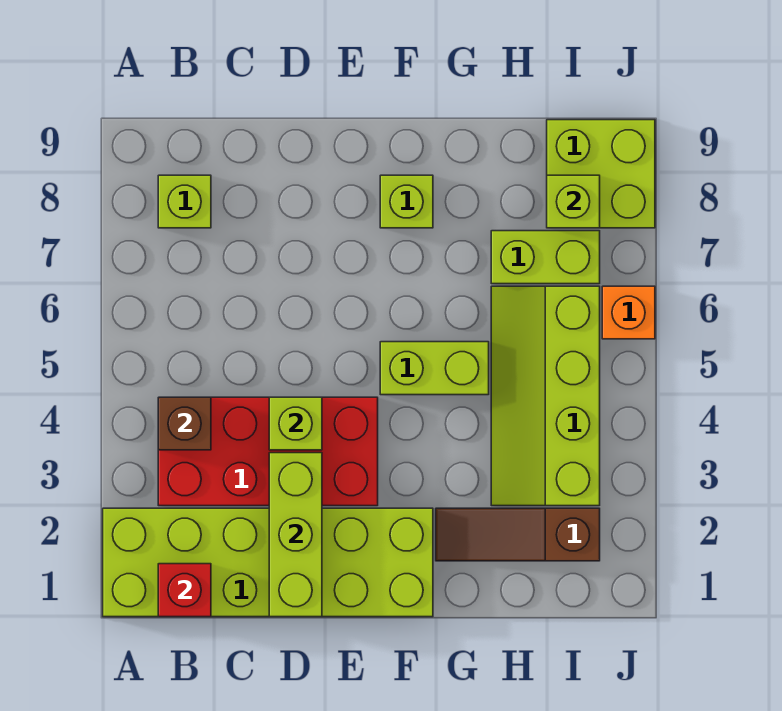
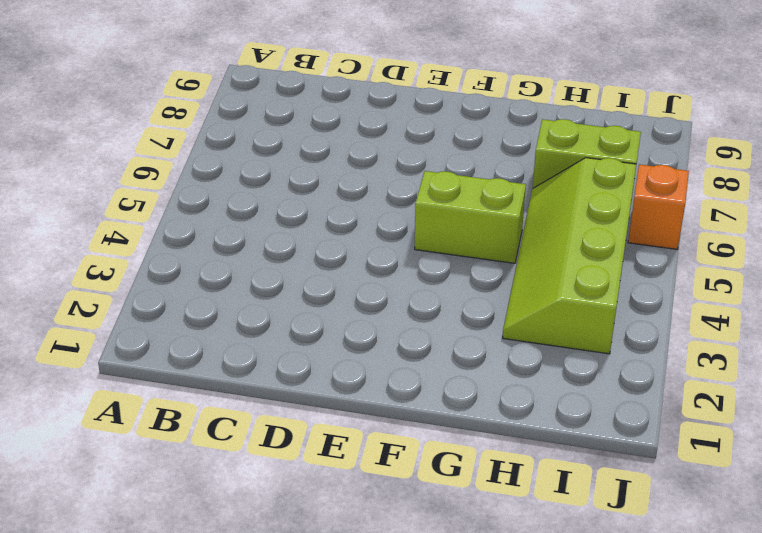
none -> lime brick A1:F2 level 1
none -> red brick B3:E4 level 1
none -> lime brick B8 level 1

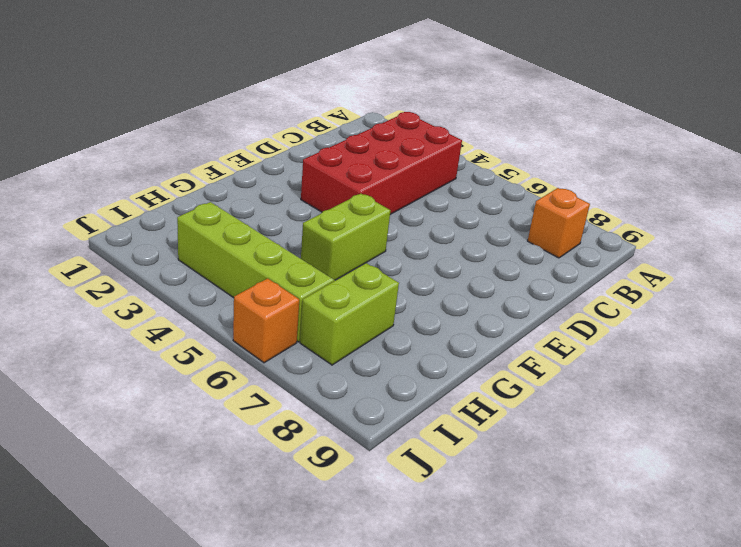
orange brick B8 level 1 -> lime brick B8 level 1
none -> lime brick A1:F2 level 1
none -> lime brick F8 level 1
none -> brown slope G2:I2 level 1 top I

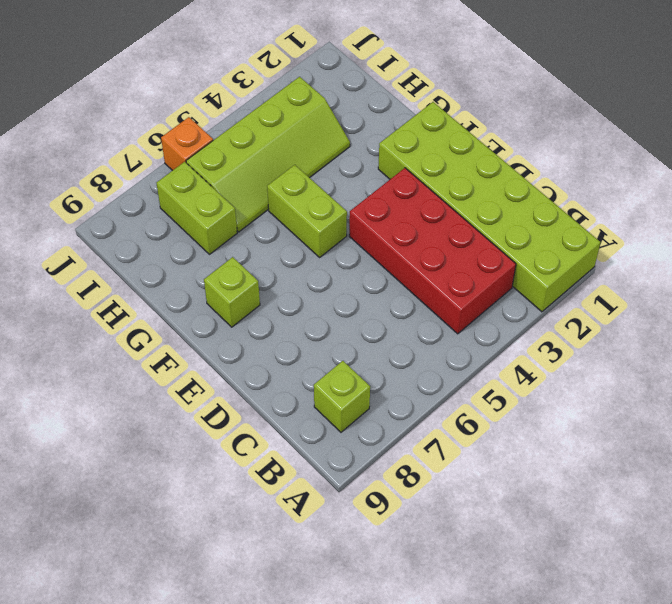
none -> brown slope G2:I2 level 1 top I
none -> lime brick I8:J9 level 1
none -> red brick B1 level 2

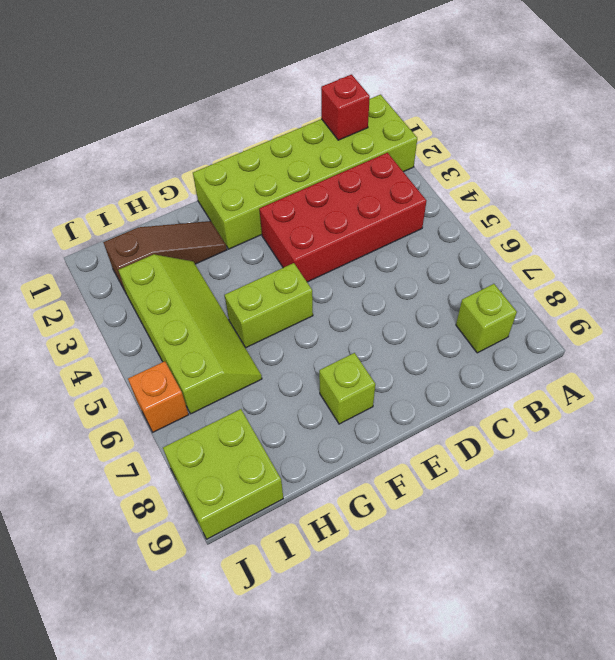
none -> lime brick H7:I7 level 1
none -> brown brick B4 level 2
none -> lime brick D1:D3 level 2

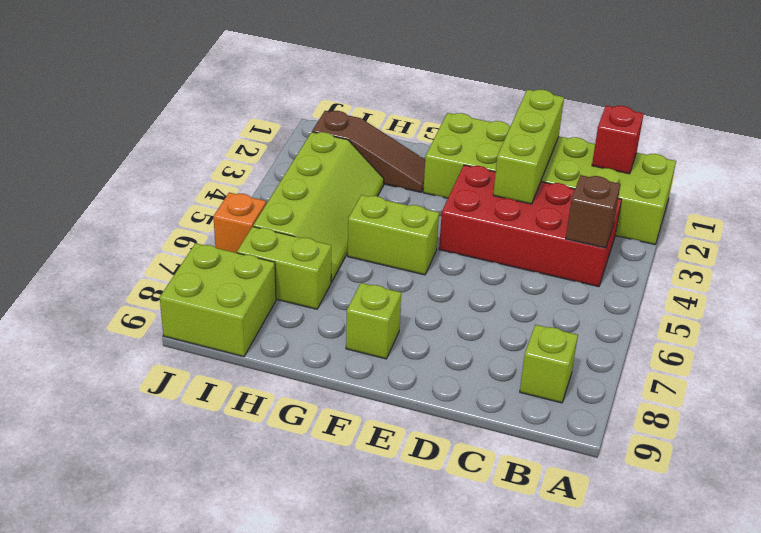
none -> lime brick D4 level 2
none -> lime brick I8 level 2

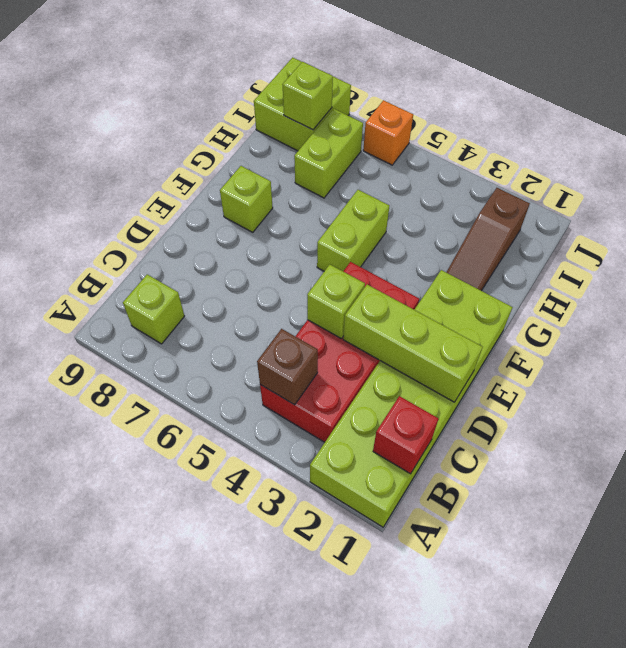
none -> lime slope H3:I6 level 1 top I

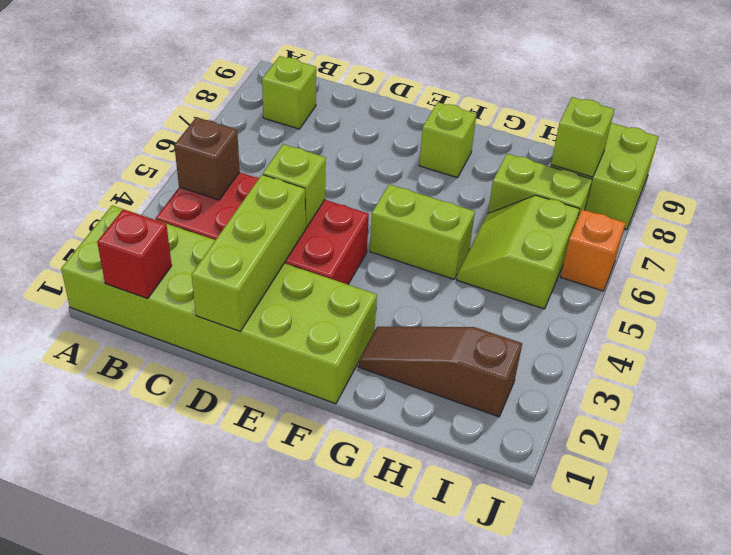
lime slope H5:I6 level 1 top I -> lime slope H3:I6 level 1 top I

